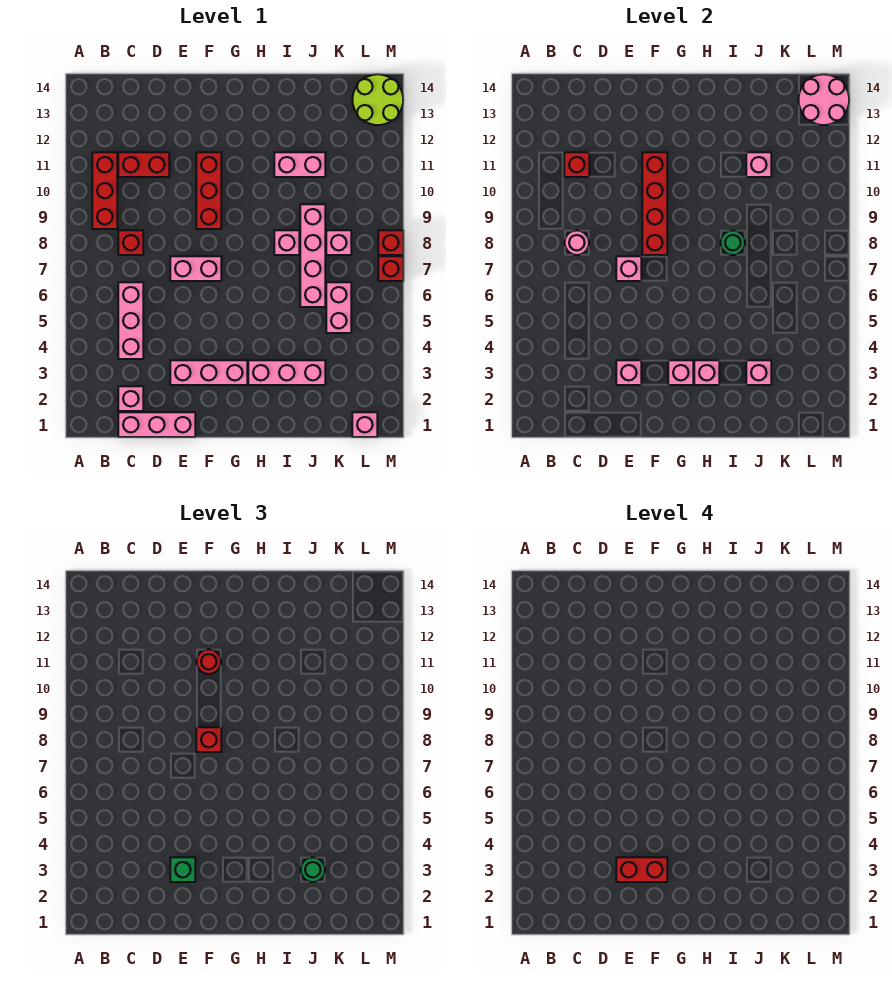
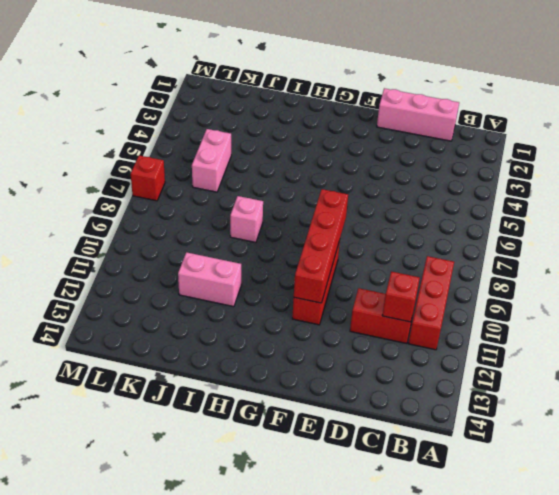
none -> pink brick C2 level 1
none -> pink brick C4:C6 level 1
none -> red brick C8 level 1
none -> pink brick E3:G3 level 1

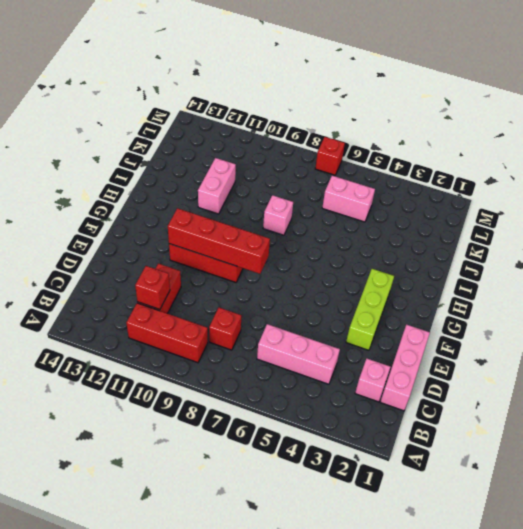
lime brick E3:G3 level 1 -> pink brick E3:G3 level 1
none -> pink brick E7:F7 level 1
none -> pink brick H3:J3 level 1
none -> pink brick J6:J9 level 1
none -> pink brick K8 level 1

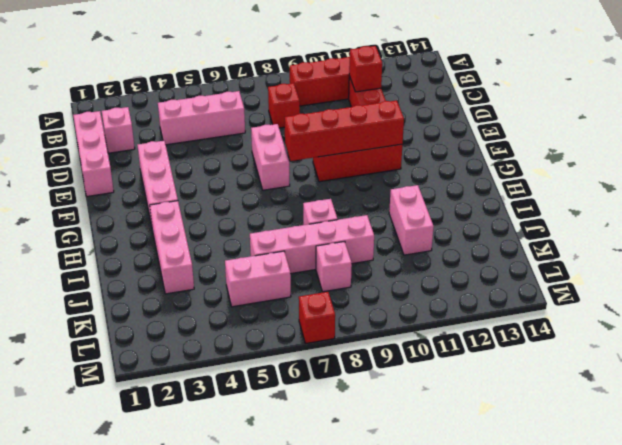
none -> pink brick L1 level 1
none -> lime round brick L13:M14 level 1
none -> red brick M8 level 1
none -> pink round brick C8 level 2

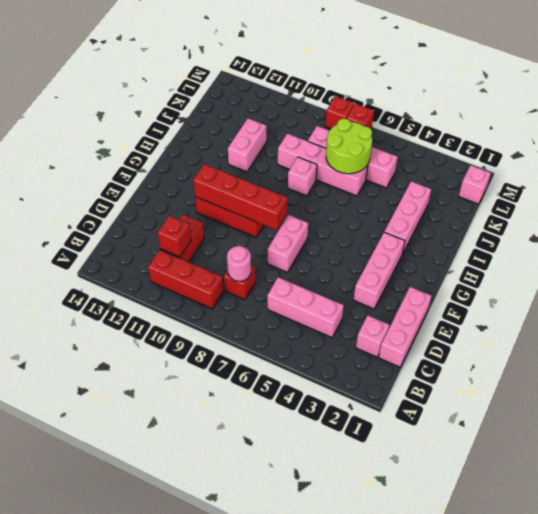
lime round brick J6:K7 level 2 -> lime round brick L13:M14 level 1
none -> pink brick E3 level 2
none -> pink brick E7 level 2
none -> pink brick G3 level 2
none -> pink brick H3 level 2

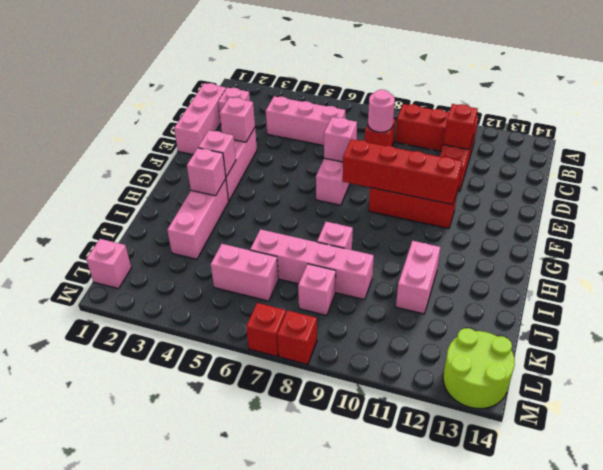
none -> green round brick I8 level 2
none -> pink brick J3 level 2
none -> pink brick J11 level 2
none -> pink round brick L13:M14 level 2

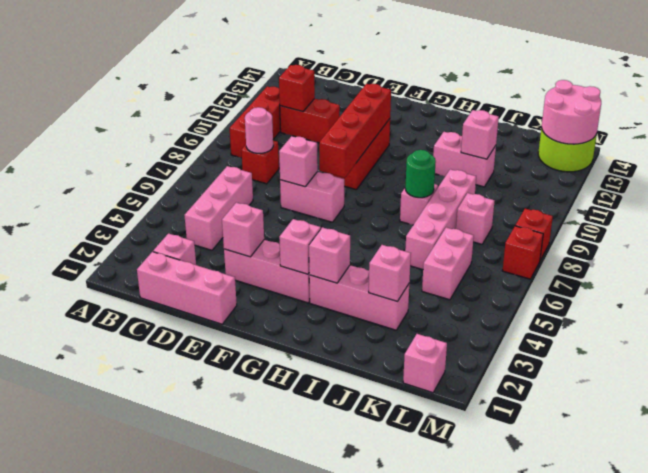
none -> green brick E3 level 3
none -> red brick F8 level 3
none -> red round brick F11 level 3
none -> green round brick J3 level 3

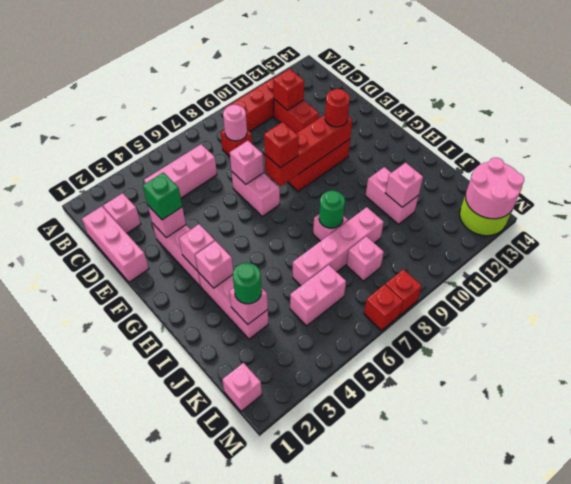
none -> red brick E3:F3 level 4

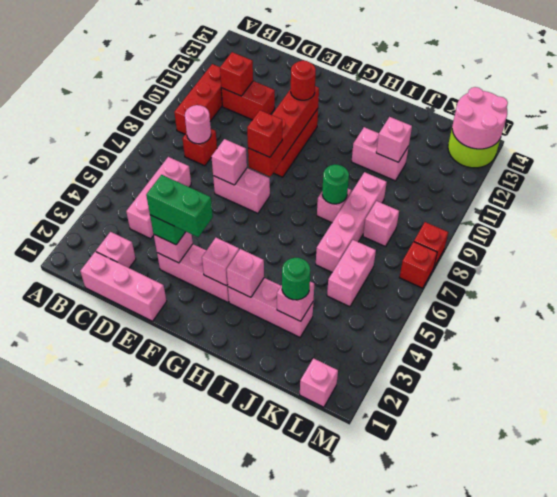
green brick E3:F3 level 4 -> red brick E3:F3 level 4

